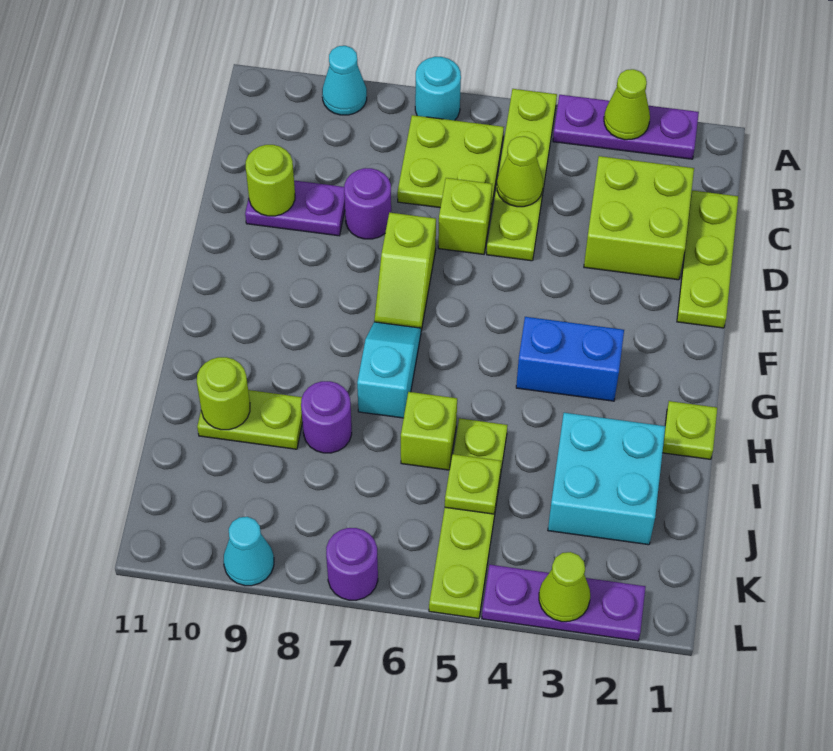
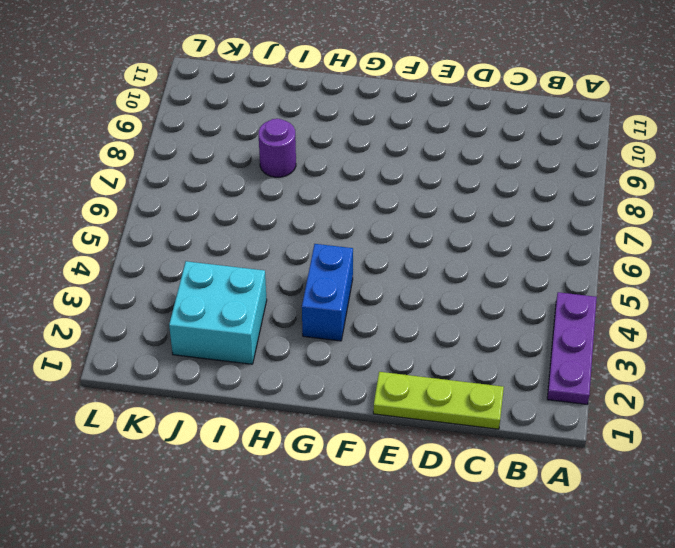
none -> lime plate A5:D5 level 1
none -> cyan round brick A7 level 1
none -> cyan cone A9 level 1

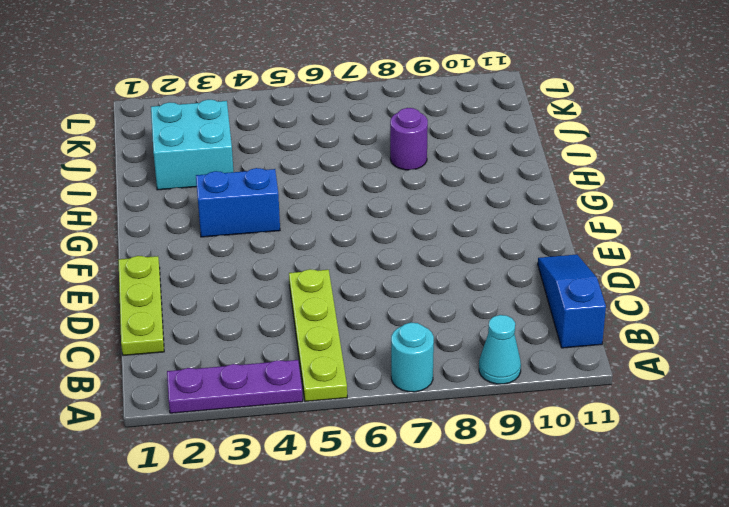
blue slope B11:D11 level 1 top B -> none
none -> lime plate B6:C7 level 1
none -> lime brick C2:D3 level 1
none -> lime brick D6 level 1

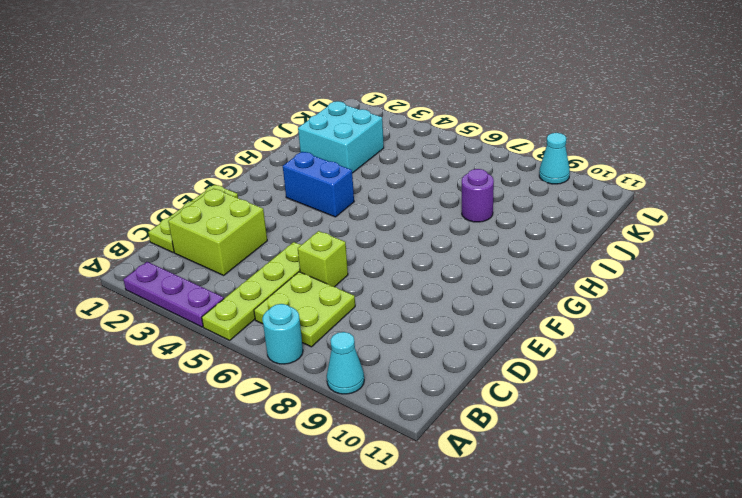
none -> purple round brick D8 level 1
none -> purple plate D9:D10 level 1
none -> lime slope E7:F7 level 1 top E

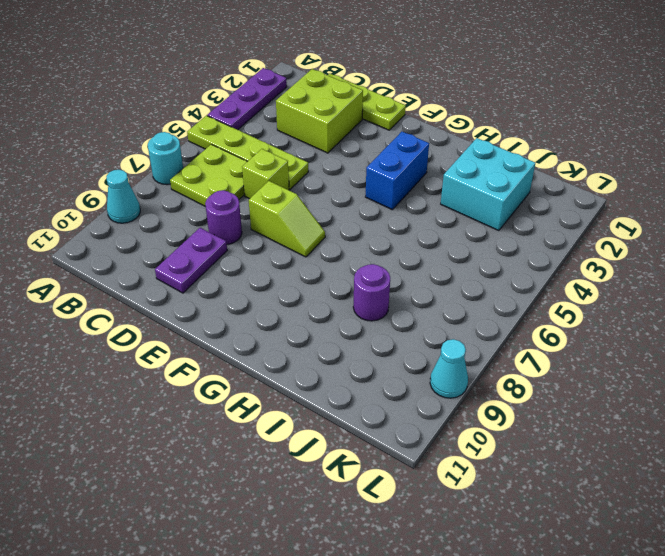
none -> cyan slope G7:H7 level 1 top H
none -> lime plate H1 level 1
none -> lime plate I5:L5 level 1

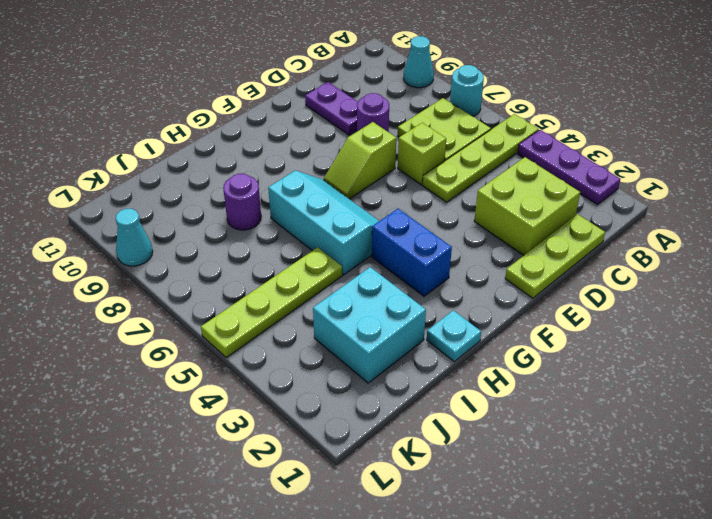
cyan slope G5:H7 level 1 top H -> cyan slope G7:H7 level 1 top H
cyan plate H1 level 1 -> lime plate H1 level 1
none -> lime brick I6 level 1
none -> lime plate I9:I10 level 1
none -> purple plate L2:L4 level 1

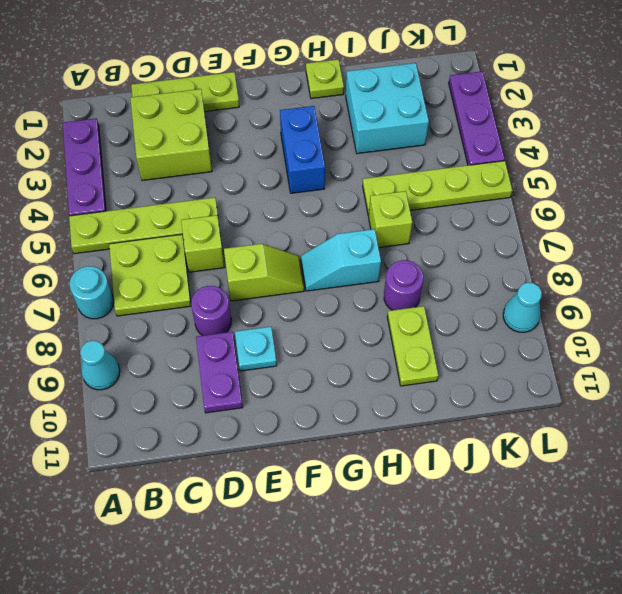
cyan plate E9 level 1 -> none
none -> purple round brick L7 level 1
none -> lime cone A3 level 2
none -> lime cone C5 level 2

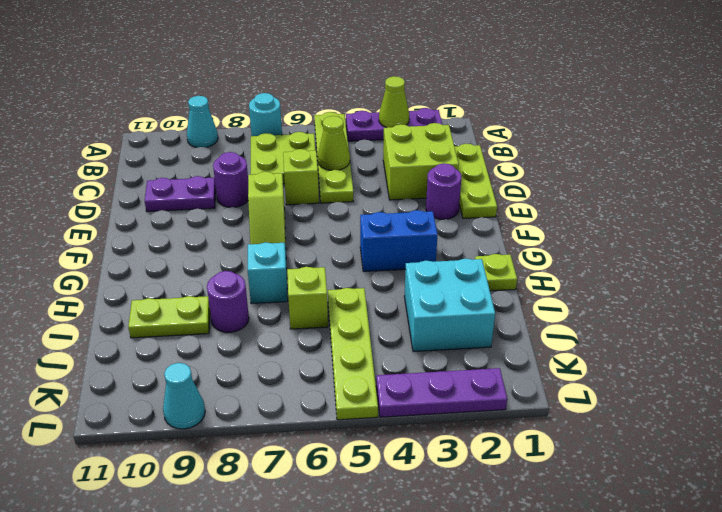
purple round brick E2 level 1 -> purple round brick L7 level 1
none -> lime round brick D10 level 2
none -> lime round brick I10 level 2
none -> lime plate J5 level 2

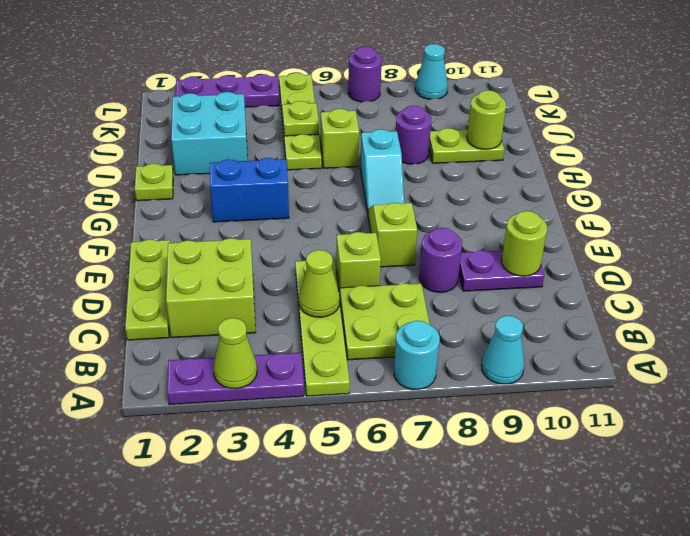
none -> lime cone L3 level 2

